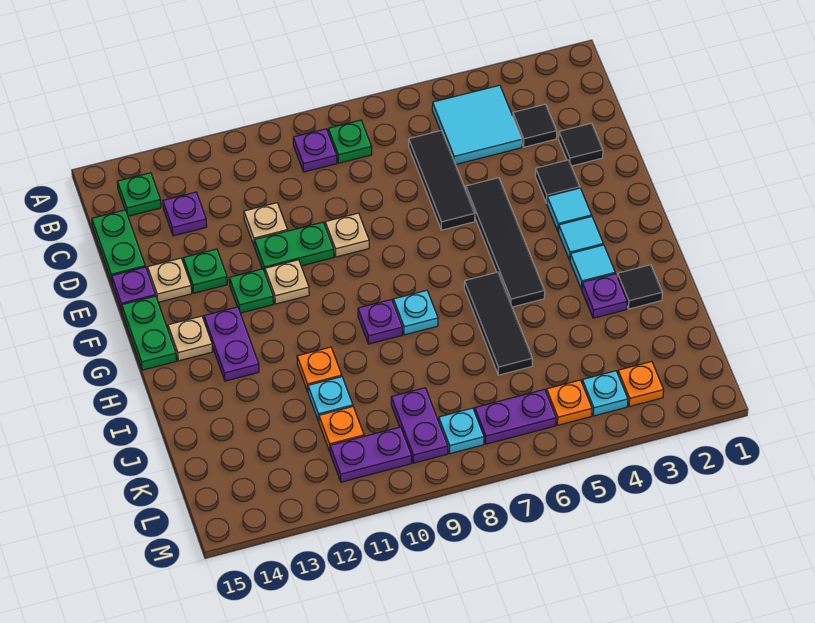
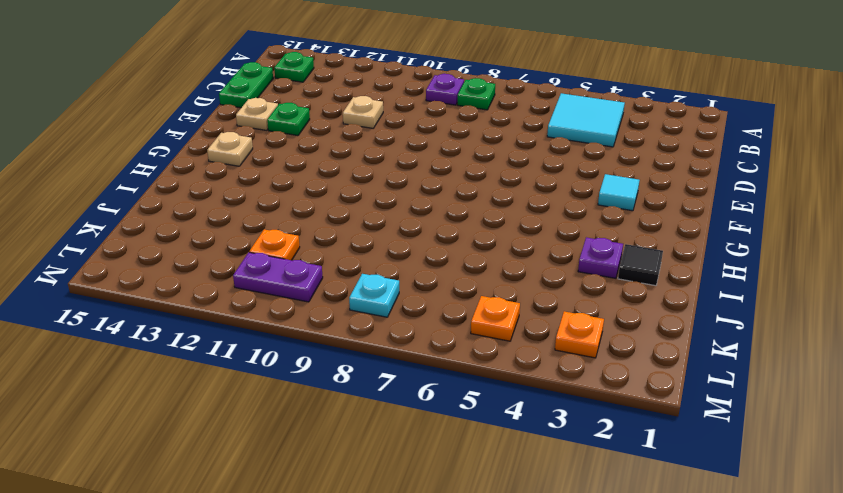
none -> black tile C3 level 1
none -> black tile C6:E6 level 1
none -> purple plate C13 level 1
none -> black tile D2 level 1

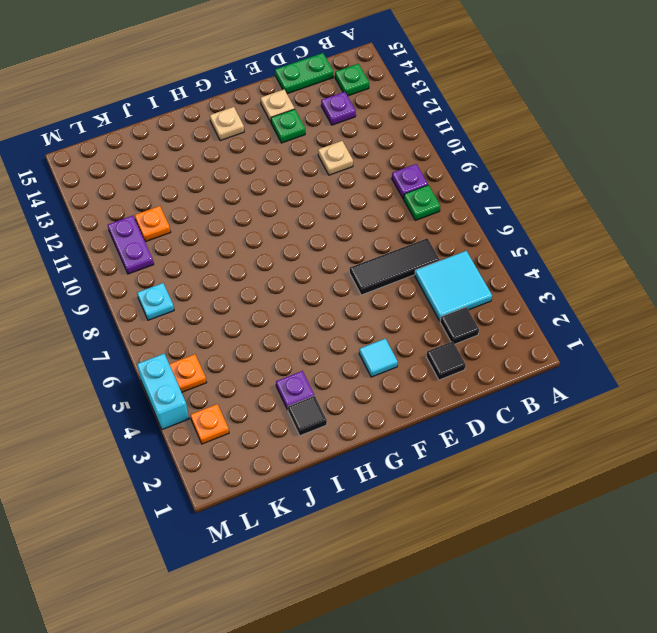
cyan brick M4:M5 level 1 -> none
none -> black tile E3 level 1
none -> black tile E5:H5 level 1
none -> tan plate E9 level 1
none -> green plate E10:E11 level 1

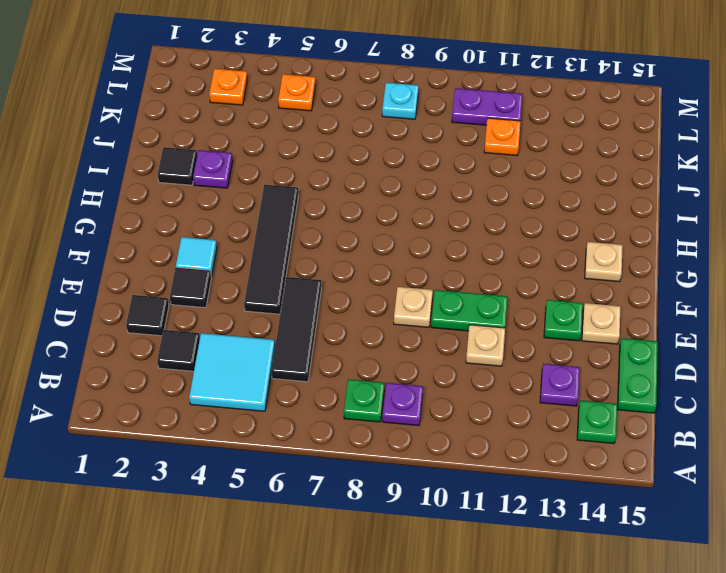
none -> purple plate E15 level 1
none -> tan plate F11 level 1
none -> green plate F12 level 1
none -> green plate F15:G15 level 1

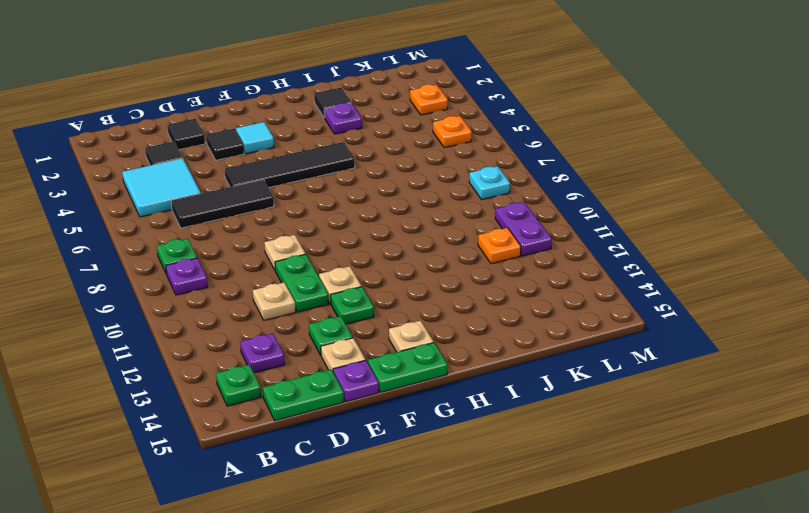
none -> cyan tile G3 level 1
none -> purple plate G13:H13 level 1
none -> cyan tile H3 level 1
none -> black tile H6:J6 level 1

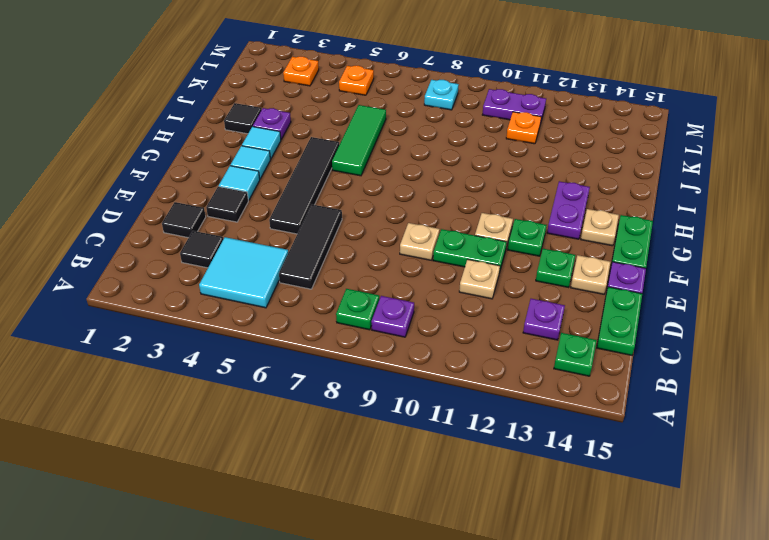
green tile H6:J6 level 1 -> black tile H6:J6 level 1
none -> cyan plate H8 level 1
none -> purple plate H9 level 1
none -> orange plate I11 level 1
none -> cyan plate J11 level 1

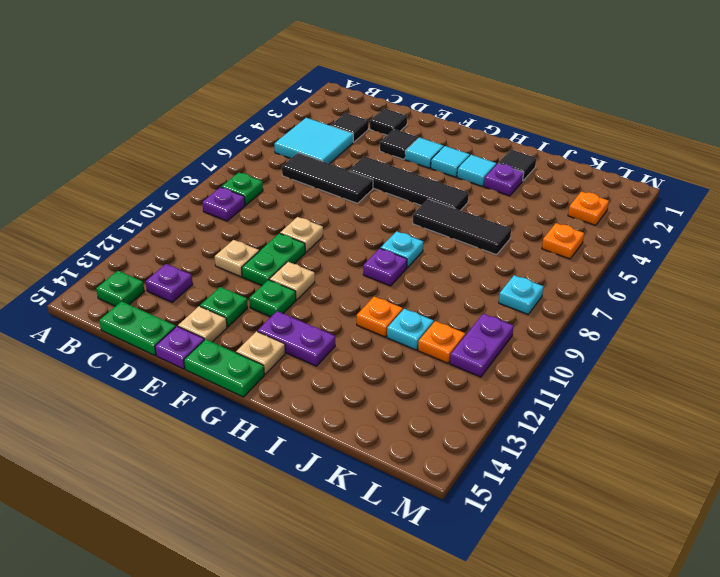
none -> purple plate K9:L9 level 1
none -> cyan plate L4 level 1
none -> purple plate L6:L7 level 1

